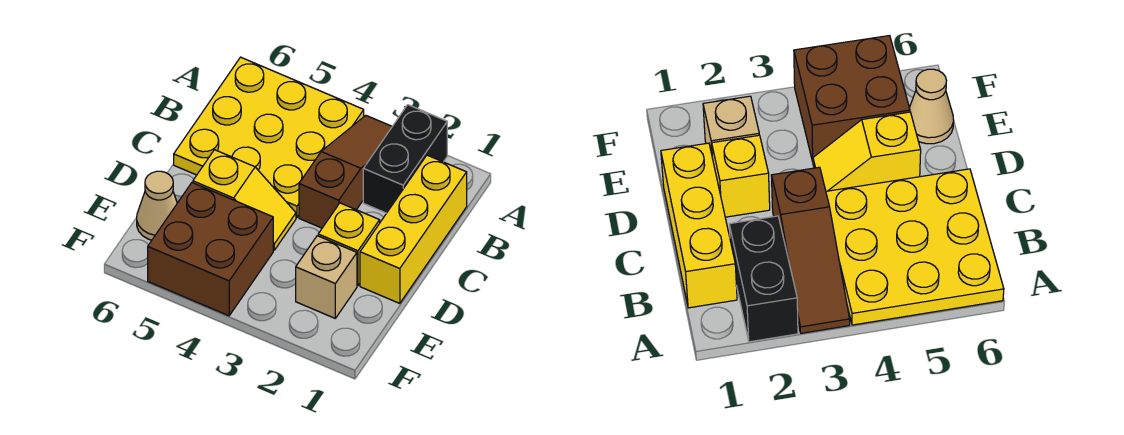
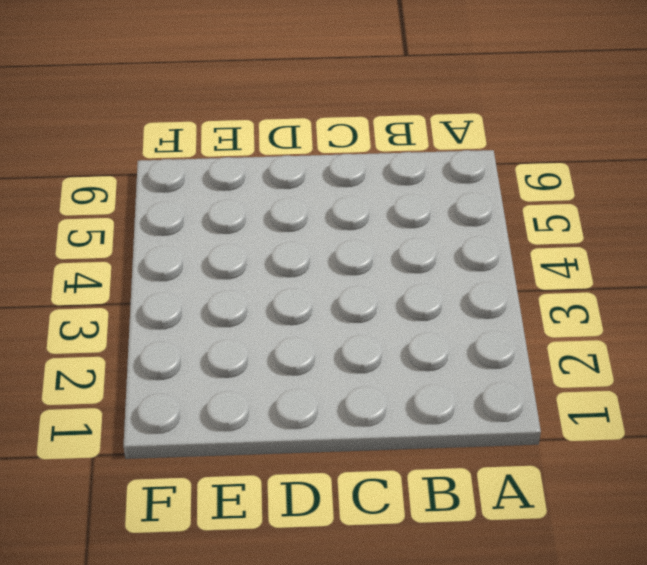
none -> black brick A2:B2 level 1
none -> brown slope A3:C3 level 1 top C

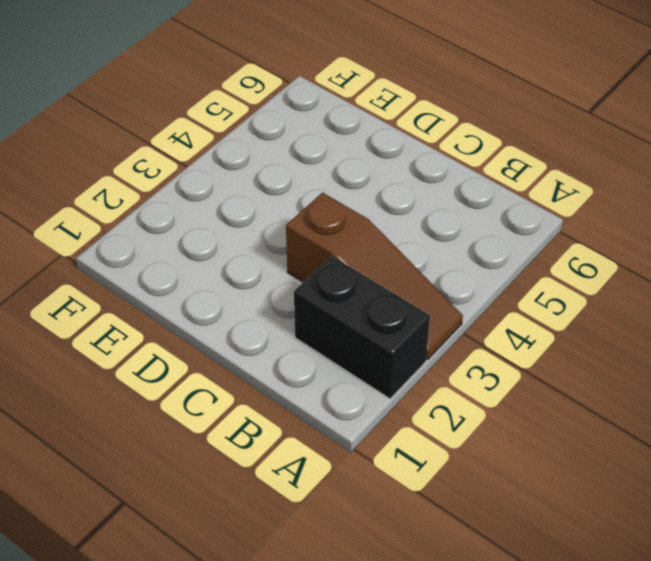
none -> yellow plate A4:C6 level 1
none -> yellow brick B1:D1 level 1

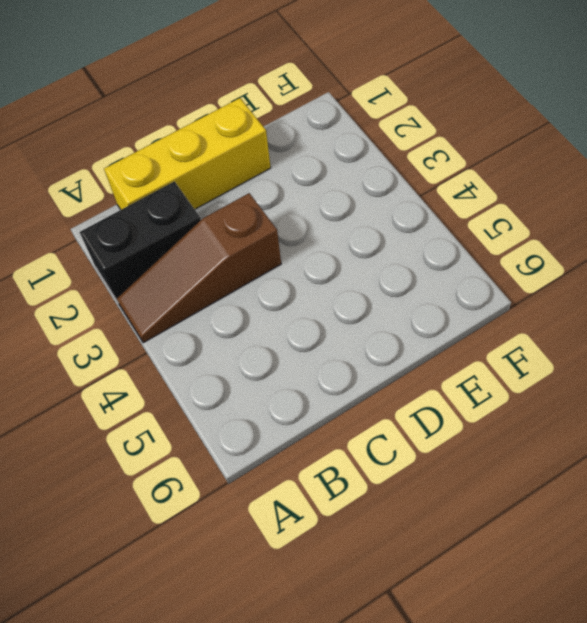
none -> yellow plate A4:C6 level 1
none -> yellow brick D2 level 1

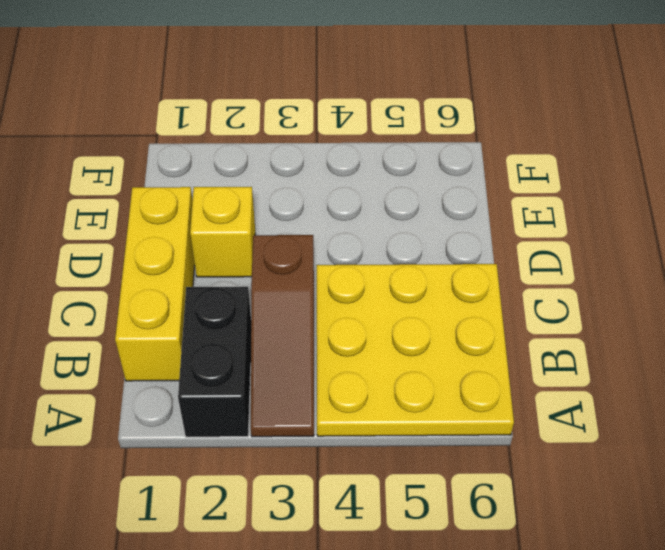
none -> yellow slope D4:D5 level 1 top 5
none -> tan brick E2 level 1

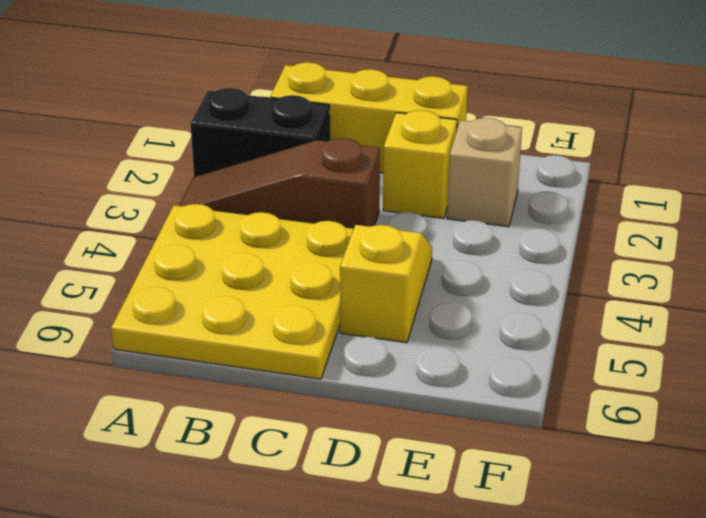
none -> brown brick E4:F5 level 1
none -> tan cone E6 level 1

